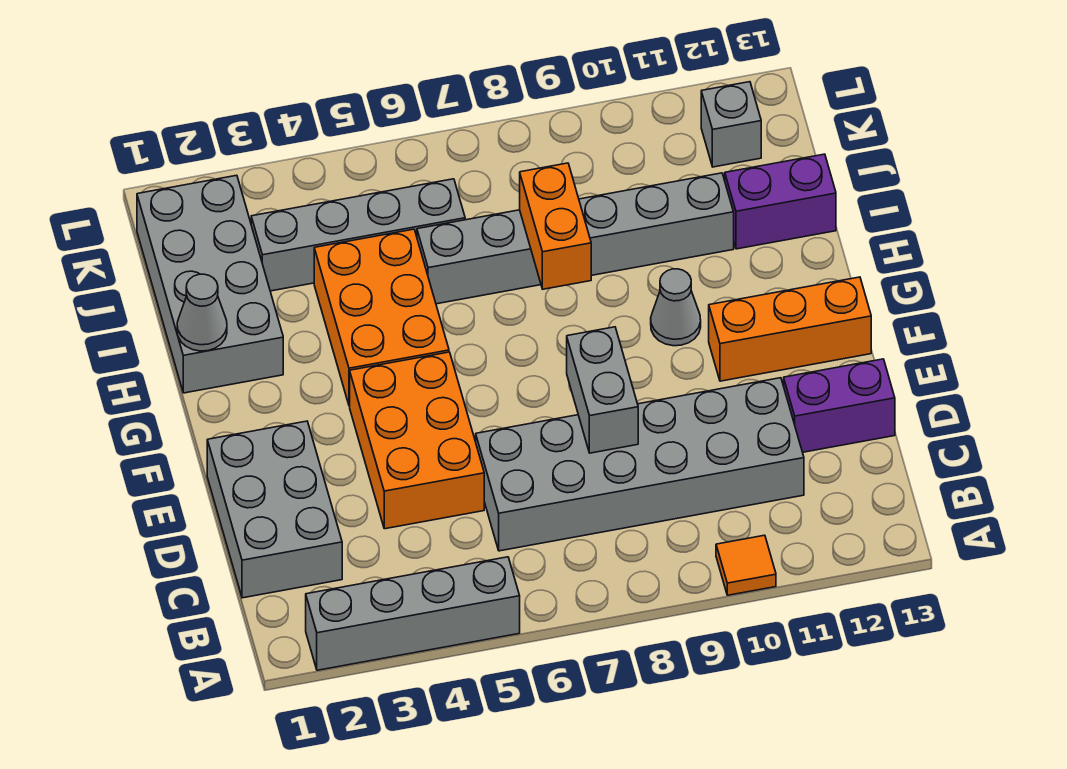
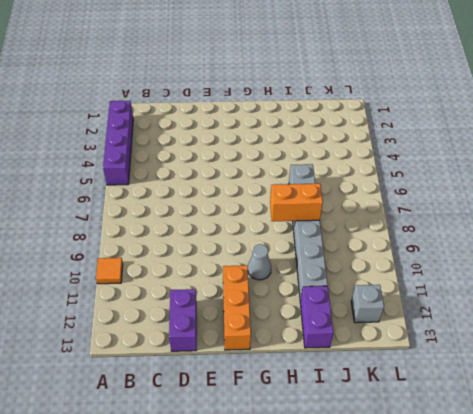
purple brick A2:A5 level 1 -> grey brick A2:A5 level 1
none -> grey brick C1:E2 level 1
none -> grey brick C6:D11 level 1
none -> orange brick D4:F5 level 1

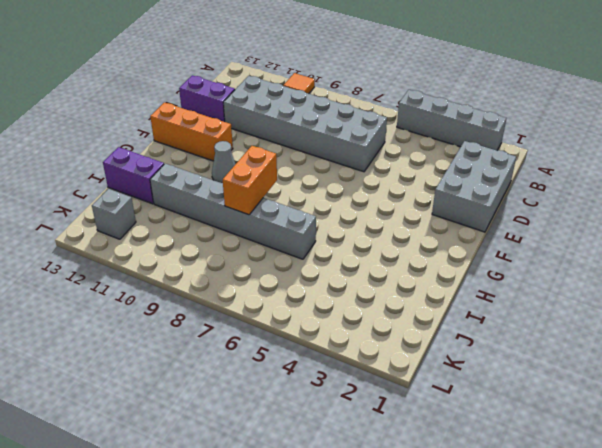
none -> orange brick D4:F5 level 1
none -> orange brick G4:I5 level 1
none -> grey brick H1:K2 level 1

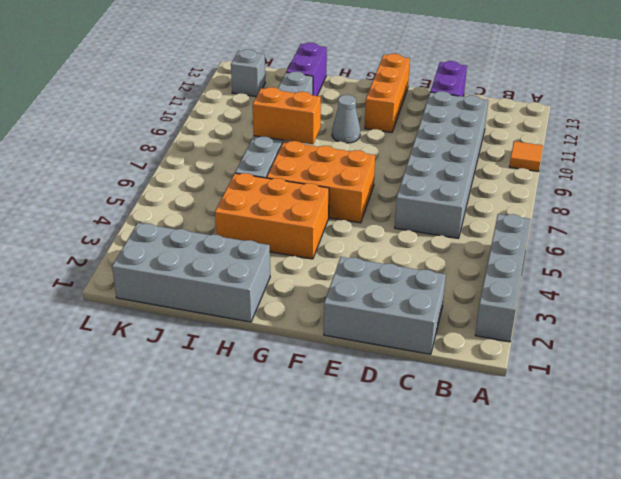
orange brick F6:H7 level 1 -> orange brick D4:F5 level 1
none -> grey brick J3:J6 level 1
none -> grey brick D8:E8 level 2
none -> grey cone H1 level 2

